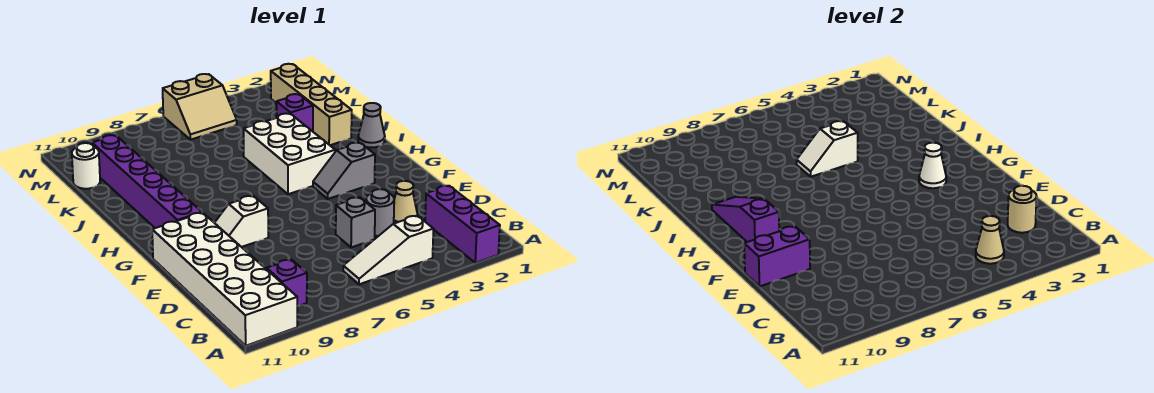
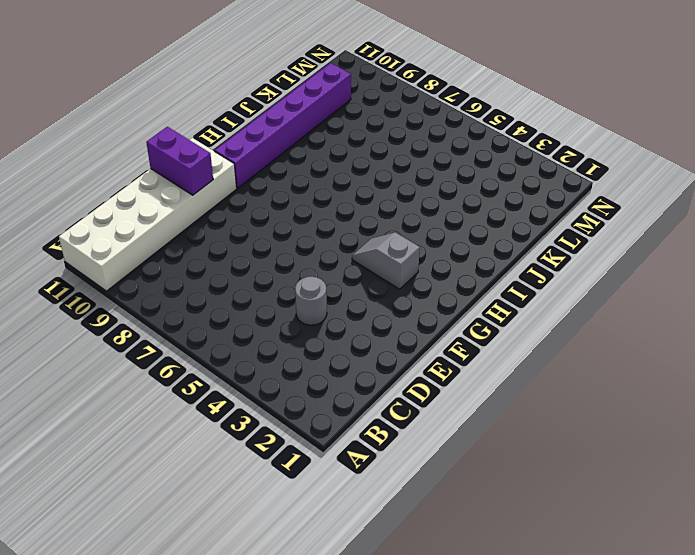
none -> purple brick A2:C2 level 1
none -> white slope B4:B6 level 1 top 4
none -> purple brick B9 level 1

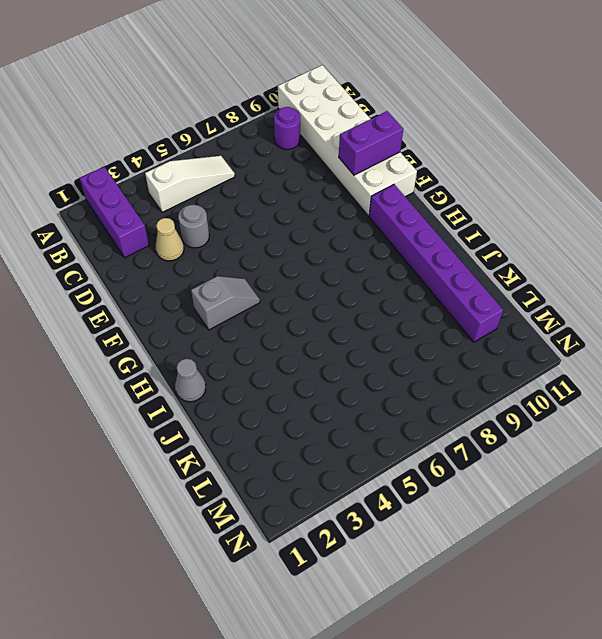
purple round brick B9 level 1 -> purple brick B9 level 1
none -> grey brick D5 level 1
none -> white slope F8:F9 level 1 top 8
none -> white brick H4:J5 level 1

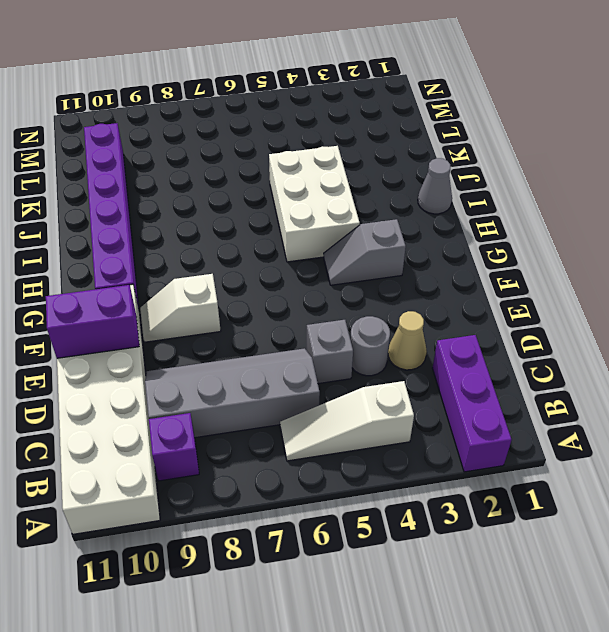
grey slope C6:D9 level 1 top C -> none
none -> tan brick J2:M2 level 1
none -> purple brick K3 level 1
none -> white round brick L11 level 1

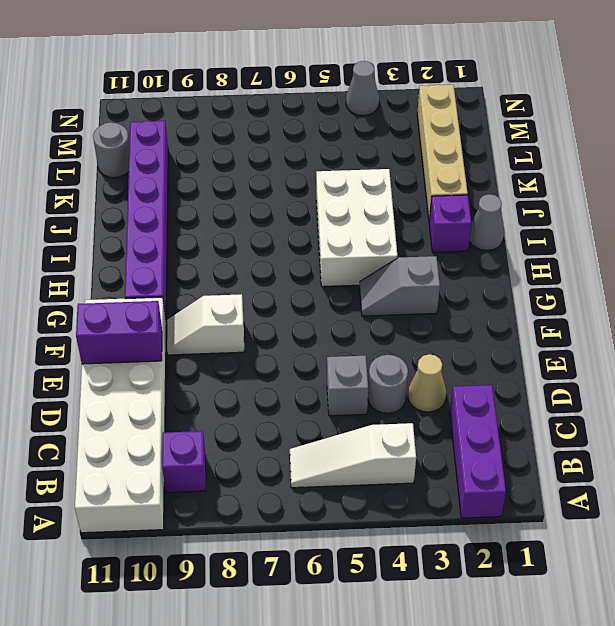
purple brick I2 level 1 -> purple brick K3 level 1
grey round brick L11 level 1 -> white round brick L11 level 1
grey cone N4 level 1 -> none
none -> tan slope M5:N6 level 1 top N
none -> tan cone B4 level 2
none -> tan round brick C2 level 2

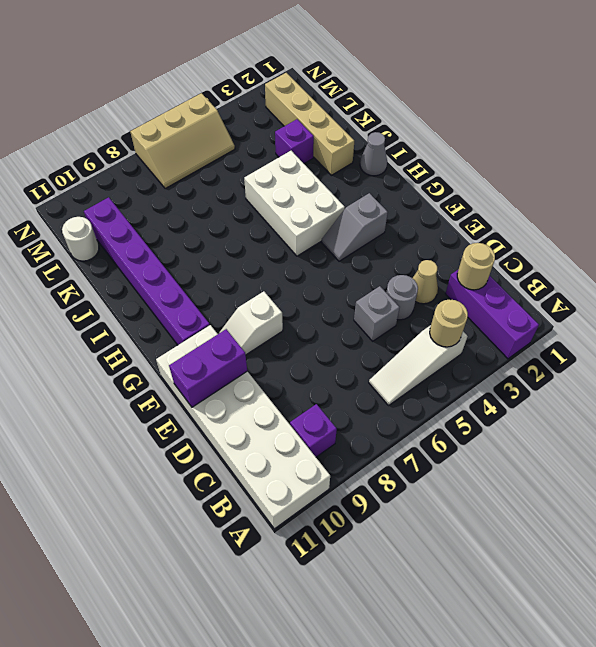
tan round brick B4 level 2 -> tan cone B4 level 2
tan slope M5:N7 level 1 top N -> tan slope M5:N6 level 1 top N
none -> white cone G3 level 2
none -> purple slope G10:I10 level 2 top G
none -> white slope J5:J6 level 2 top 5

